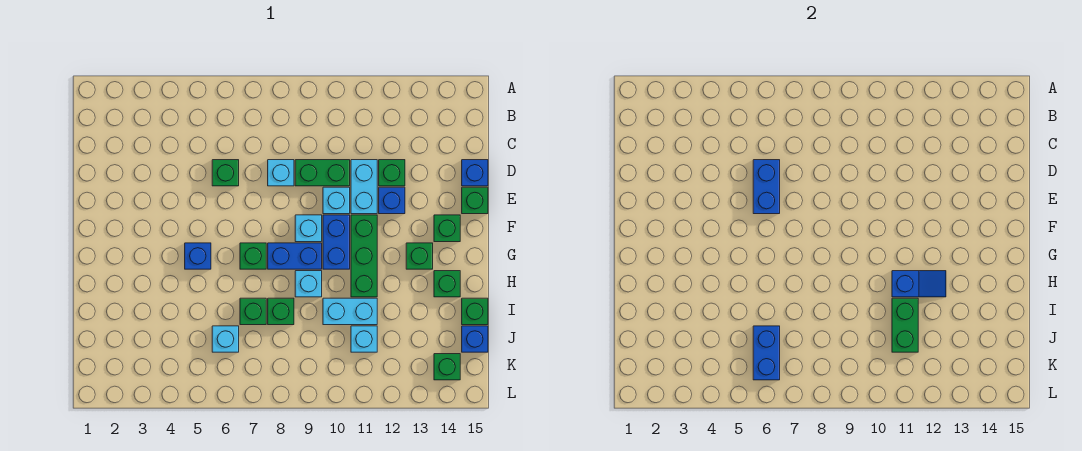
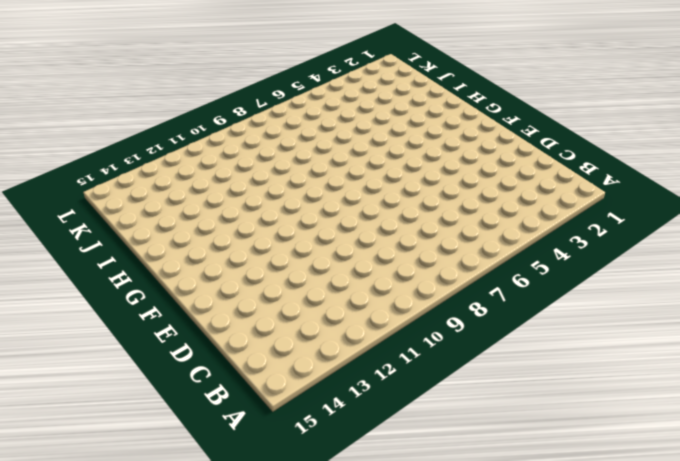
none -> green brick D6 level 1
none -> cyan brick D8 level 1
none -> green brick D9:D10 level 1
none -> cyan brick D11:E11 level 1

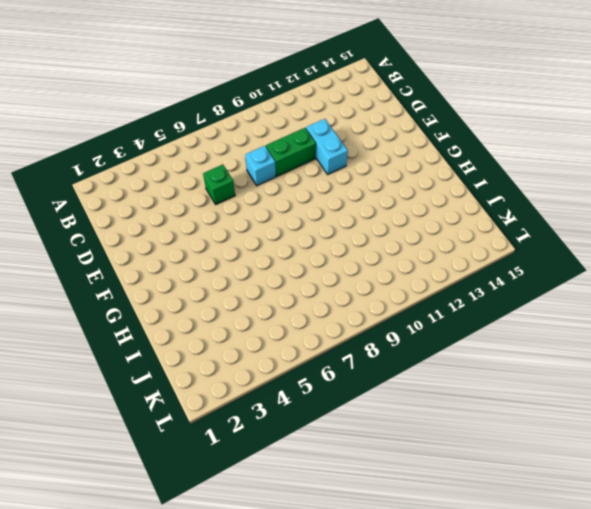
none -> green brick D12 level 1
none -> blue brick D15 level 1
none -> cyan brick E10 level 1
none -> blue brick E12 level 1

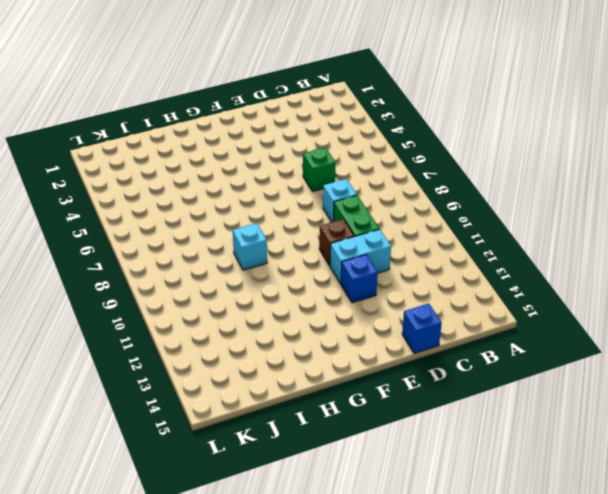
brown brick E10 level 1 -> cyan brick E10 level 1
none -> green brick D12 level 1
none -> green brick E15 level 1
none -> cyan brick F9 level 1
none -> blue brick F10:G10 level 1

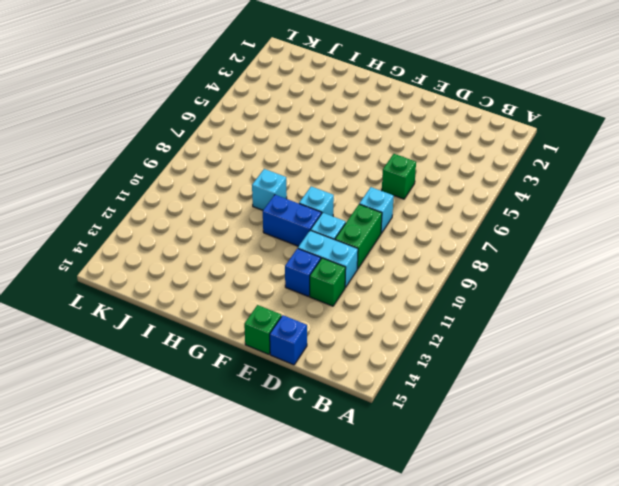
none -> green brick F11:H11 level 1
none -> green brick F14 level 1
none -> blue brick G5 level 1
none -> green brick G7 level 1

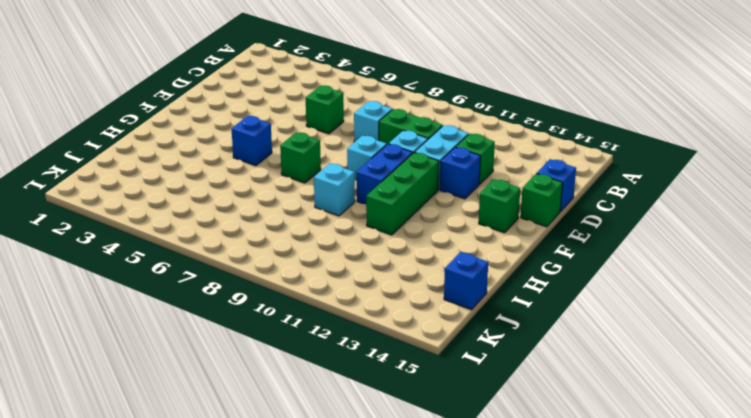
none -> blue brick G8:G9 level 1
none -> green brick G13 level 1
none -> green brick H14 level 1
none -> green brick I7 level 1

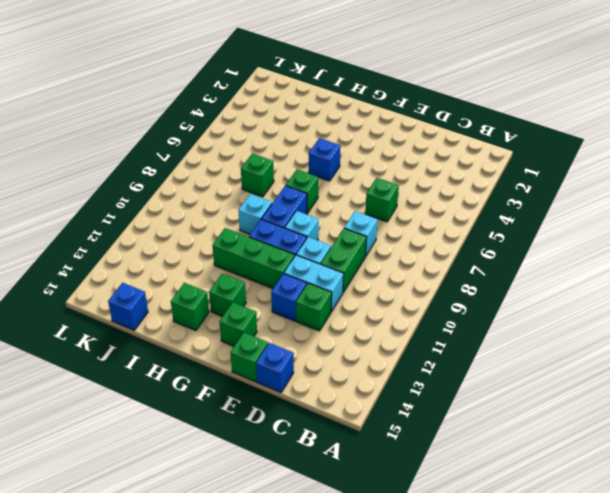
none -> green brick I8 level 1
none -> cyan brick I10:I11 level 1
none -> green brick I15 level 1
none -> cyan brick J6 level 1

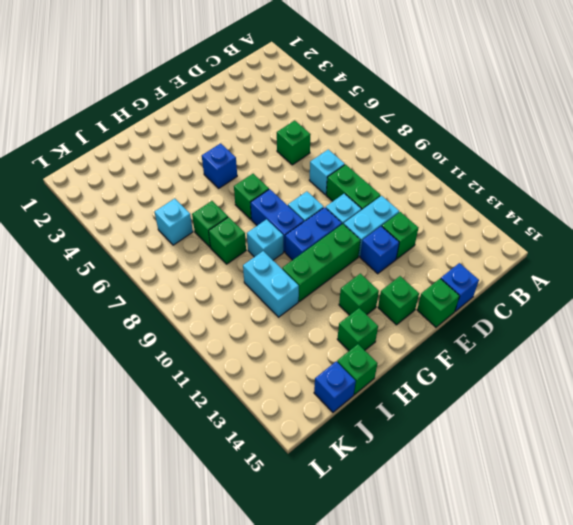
none -> cyan brick J11 level 1
none -> green brick K14 level 1
none -> blue brick D6:E6 level 2
none -> blue slope H11:H12 level 2 top 11

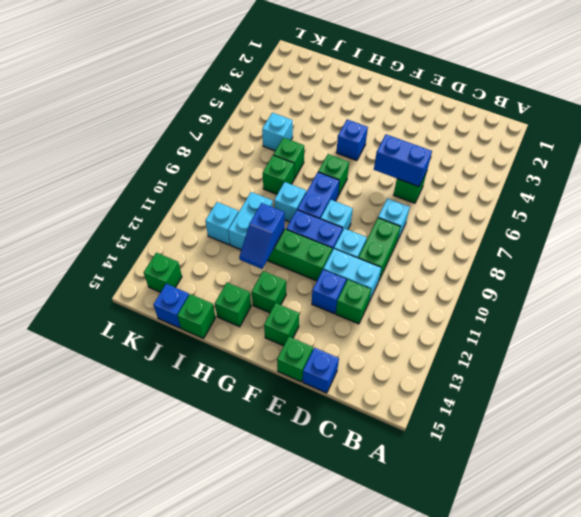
none -> green brick I11:J11 level 2
none -> blue brick J6:K6 level 2

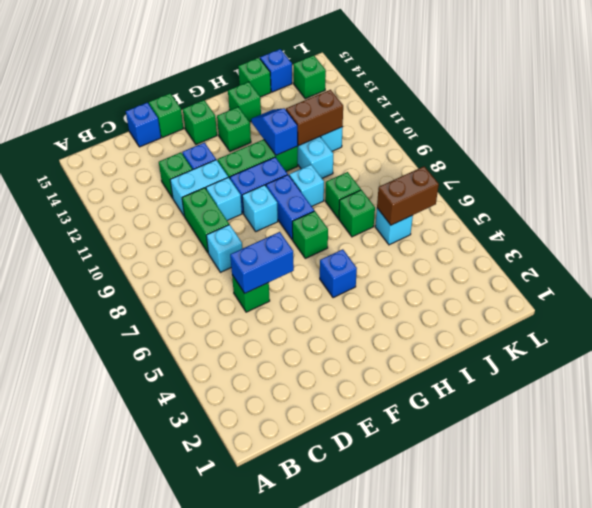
brown brick I11:J11 level 2 -> green brick I11:J11 level 2
brown brick J6:K6 level 2 -> blue brick J6:K6 level 2

